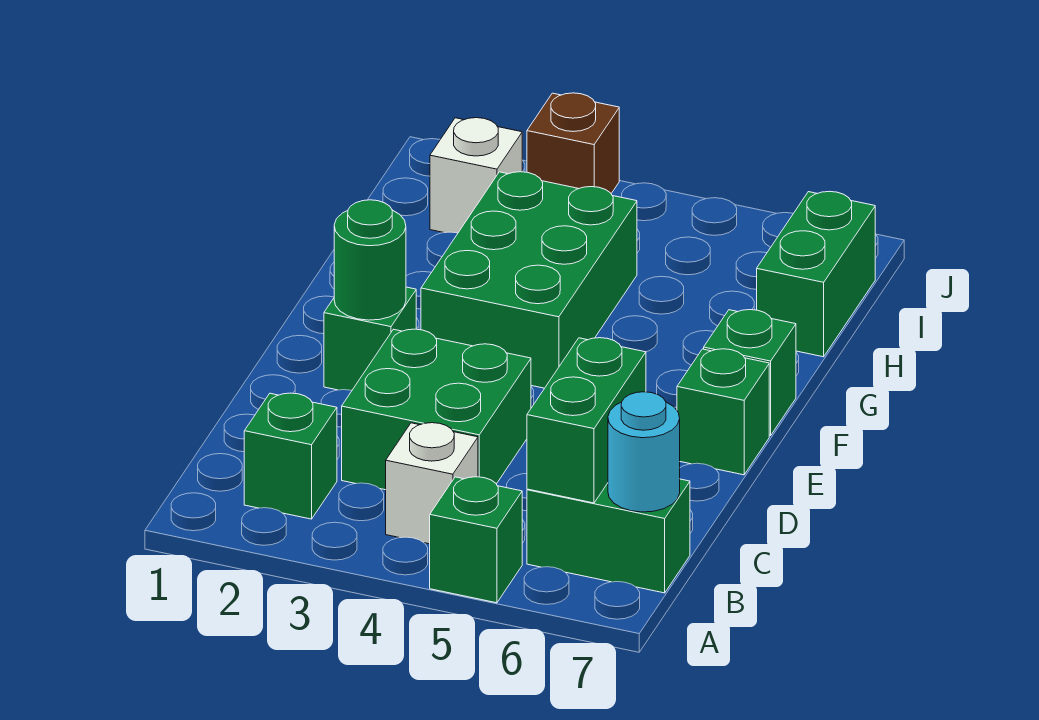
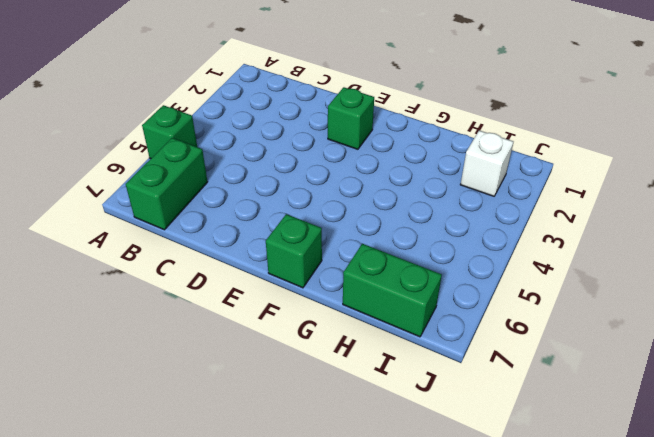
none -> green brick B2 level 1
none -> white brick B4 level 1
none -> green brick C3:D4 level 1

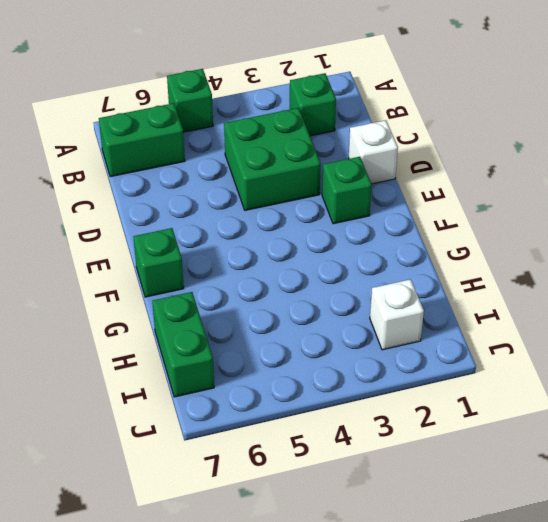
white brick D1 level 1 -> white brick B4 level 1
none -> green brick E7 level 1
none -> green brick F3:H4 level 1
none -> brown brick J3 level 1

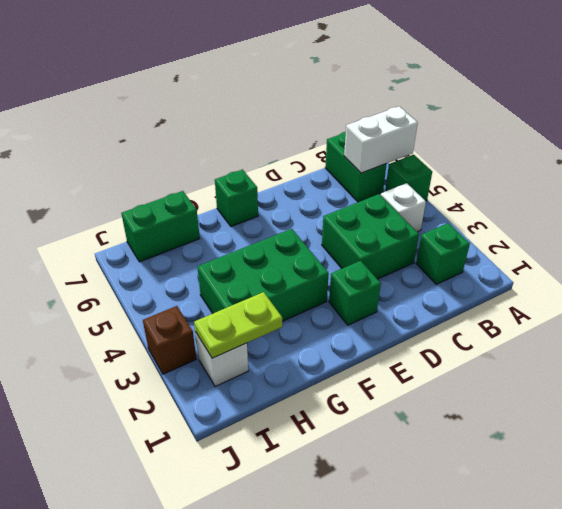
white brick A6:B6 level 2 -> green brick B6:C6 level 2
lime plate H2:I2 level 2 -> none
none -> green brick E7 level 1
none -> cyan round brick B7 level 2
none -> green round brick E2 level 2

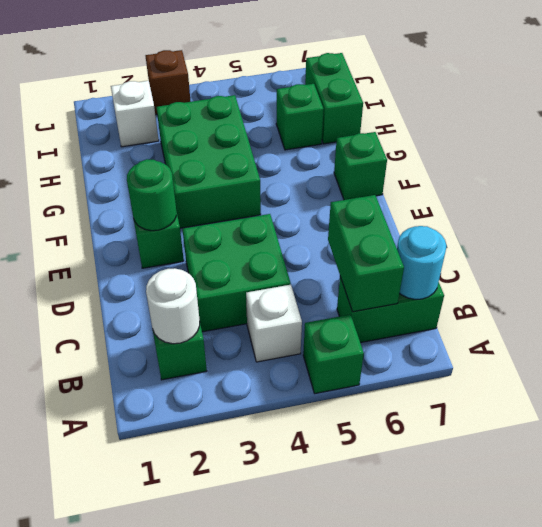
white round brick B2 level 2 -> none
green brick H6 level 1 -> green brick E7 level 1

